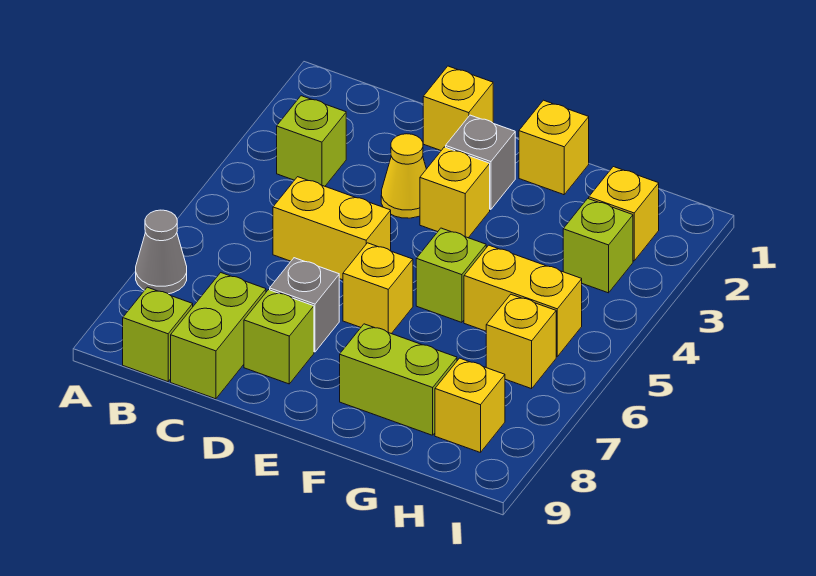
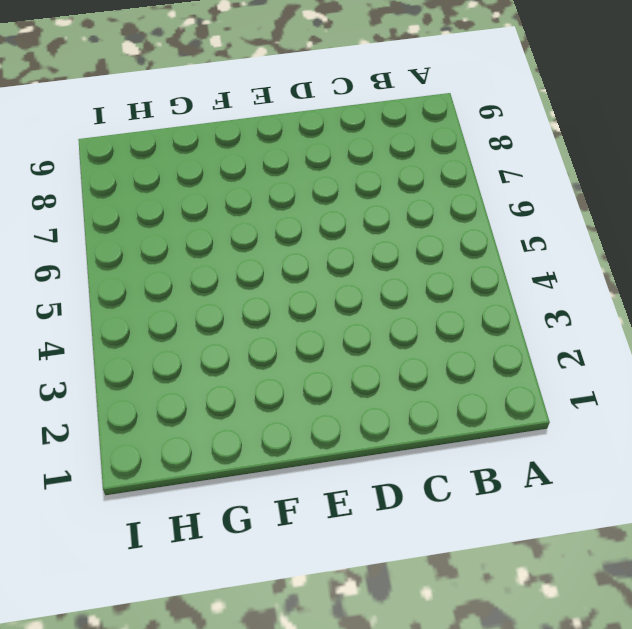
none -> grey cone A7 level 1
none -> lime brick B3 level 1
none -> lime brick B9 level 1

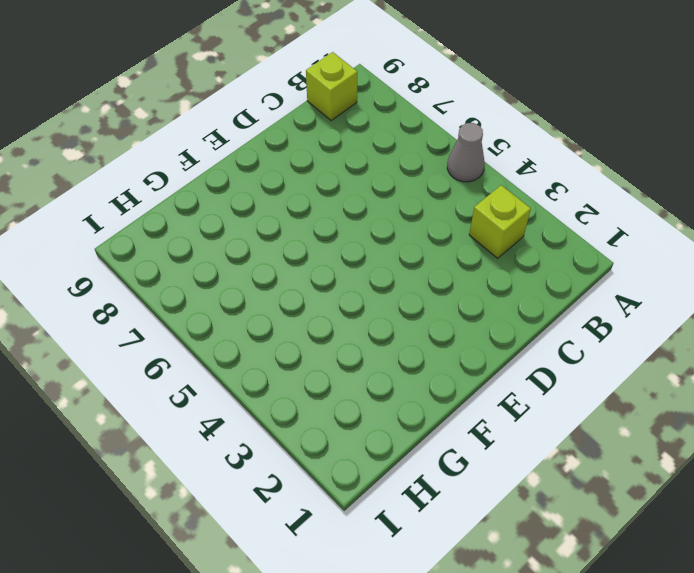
grey cone A5 level 1 -> grey cone A7 level 1
none -> yellow brick C5:D5 level 1
none -> lime brick C8:C9 level 1
none -> yellow brick D1 level 1

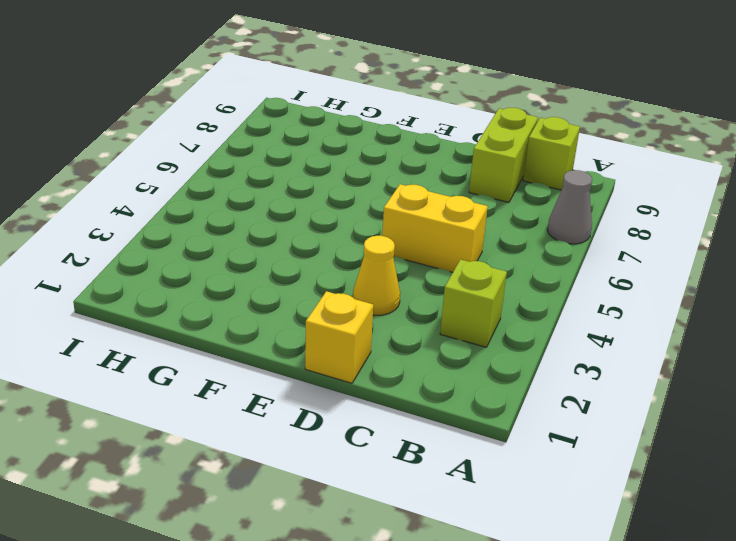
none -> grey brick D7 level 1
none -> lime brick D8 level 1
none -> grey brick E2 level 1

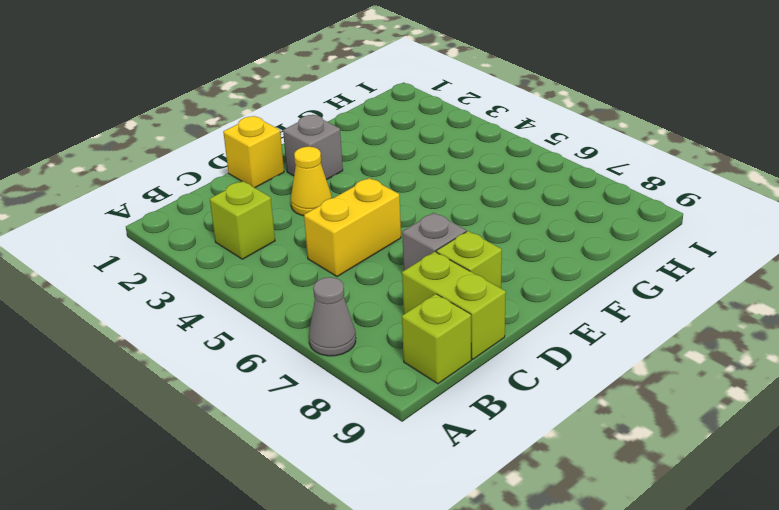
none -> yellow brick E3 level 1
none -> yellow brick E6 level 1
none -> yellow brick F1 level 1

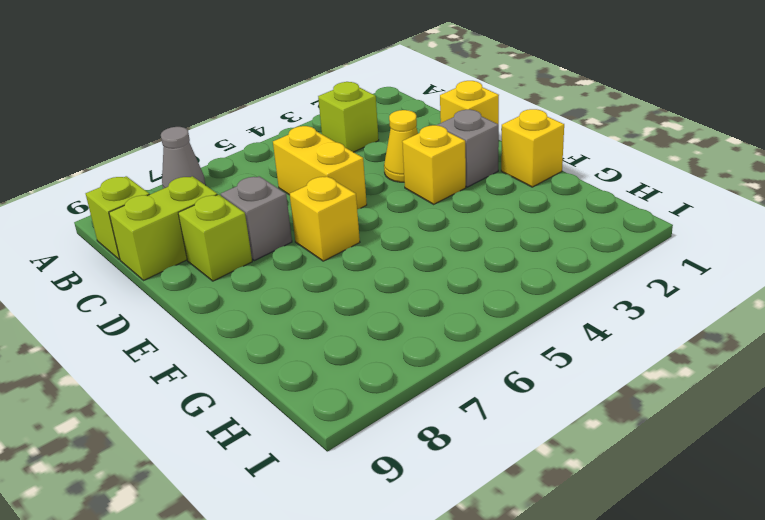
none -> lime brick F5 level 1
none -> lime brick F8:G8 level 1
none -> yellow brick G5:H5 level 1

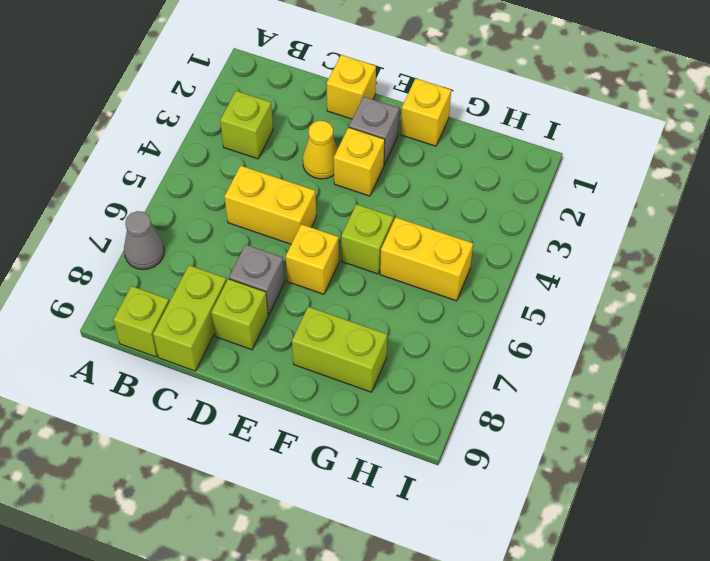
none -> yellow brick H2 level 1
none -> lime brick H3 level 1
none -> yellow brick H6 level 1

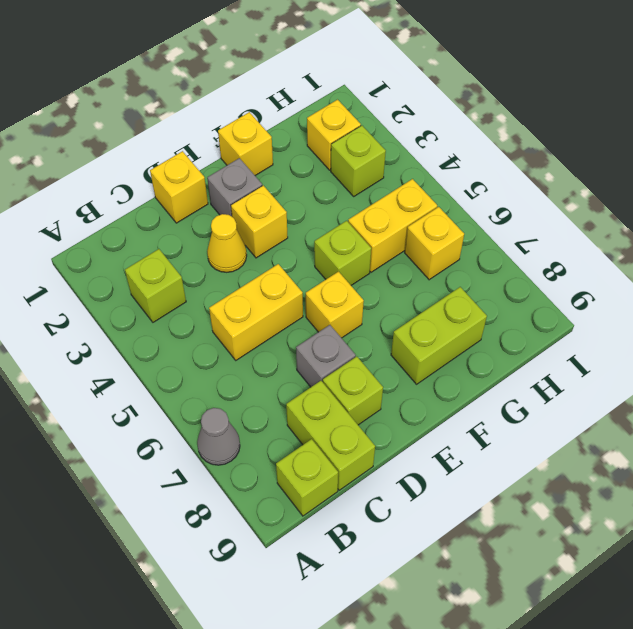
none -> yellow brick H8 level 1

